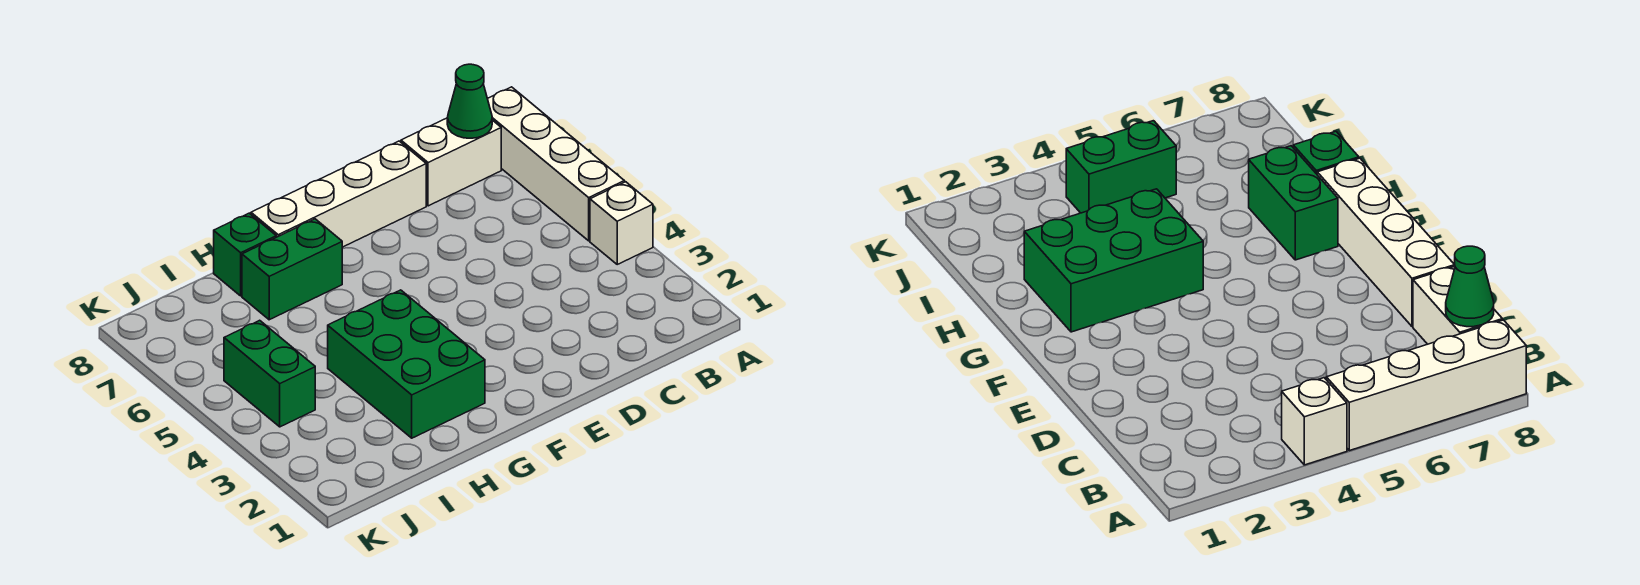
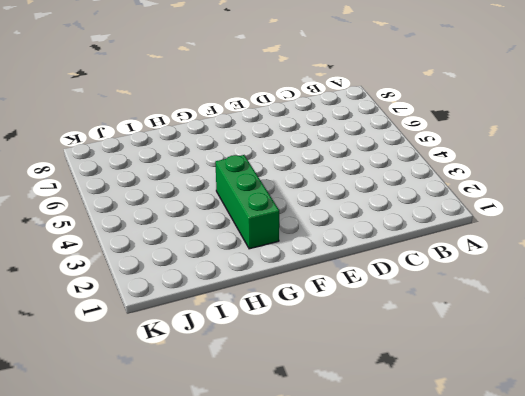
green brick G2:G4 level 1 -> green brick G2:H4 level 1
none -> white brick A4 level 1
none -> white brick A5:A8 level 1

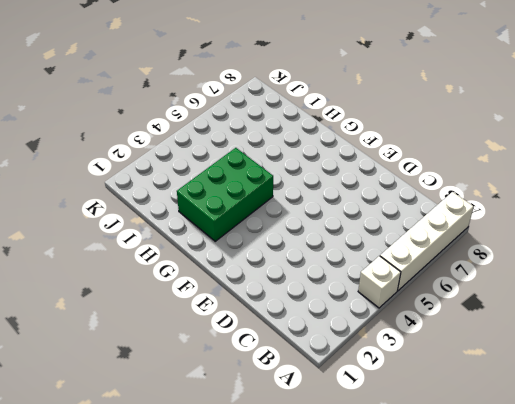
none -> white brick B8:C8 level 1
none -> white brick D8:G8 level 1

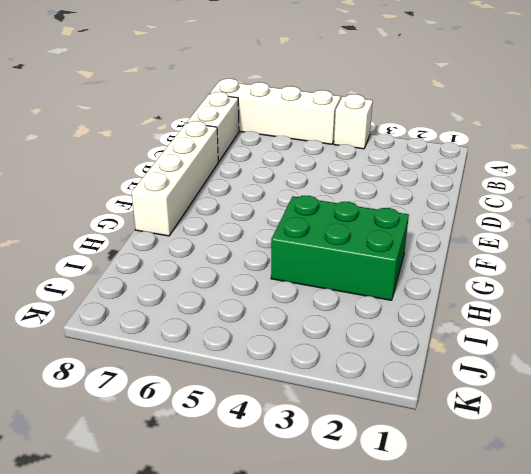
none -> green brick G7:H7 level 1
none -> green brick H8 level 1

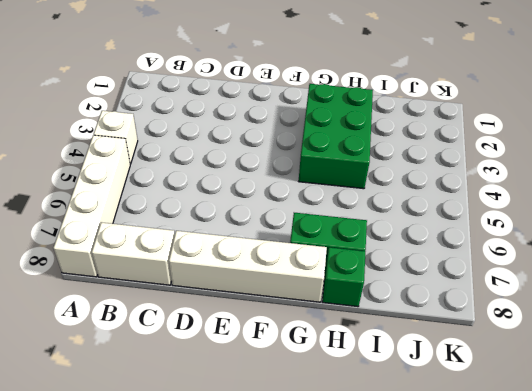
none -> green brick J4:J5 level 1
none -> green cone B8 level 2

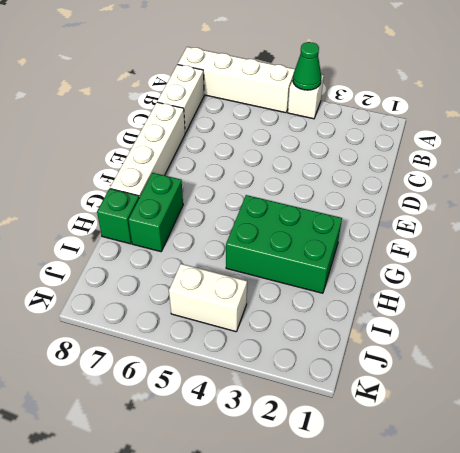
green cone A4 level 2 -> green cone B8 level 2
white brick J4:J5 level 1 -> green brick J4:J5 level 1

